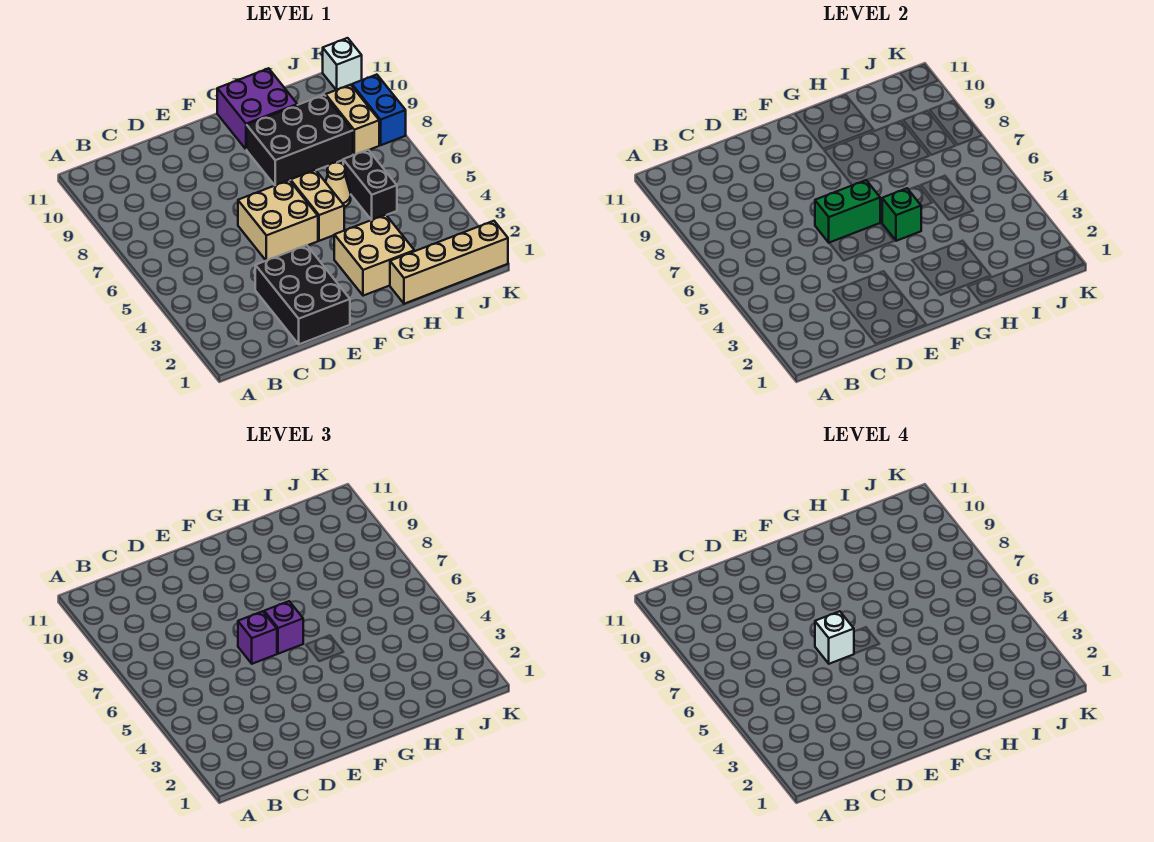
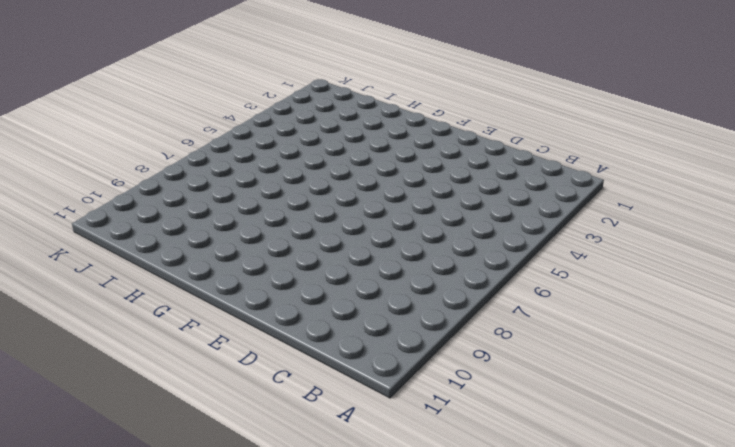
none -> black brick D1:E3 level 1
none -> tan brick E5:F6 level 1
none -> tan brick G2:H3 level 1

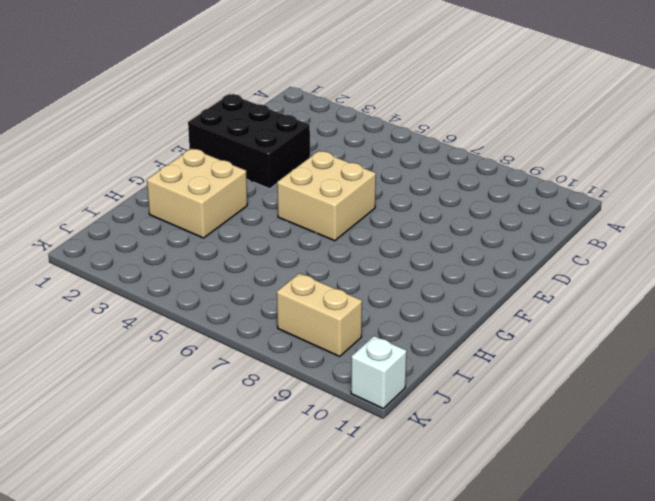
none -> tan brick G5:G6 level 1
none -> black brick G8:I9 level 1
none -> purple brick G10:H11 level 1

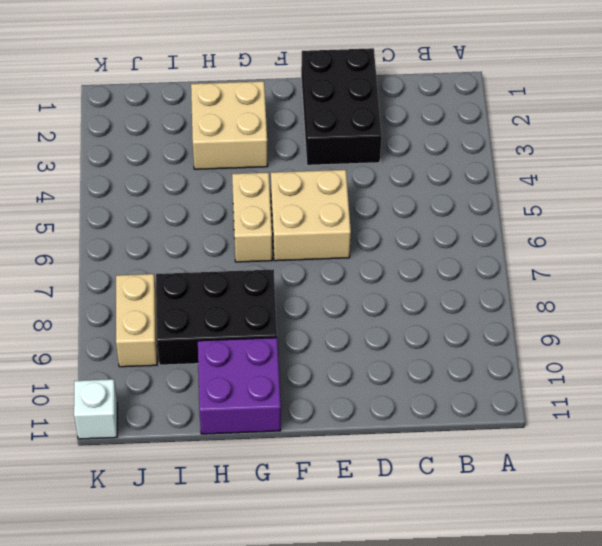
none -> tan brick H1:K1 level 1
none -> tan cone H6 level 1
none -> black brick I5:I6 level 1

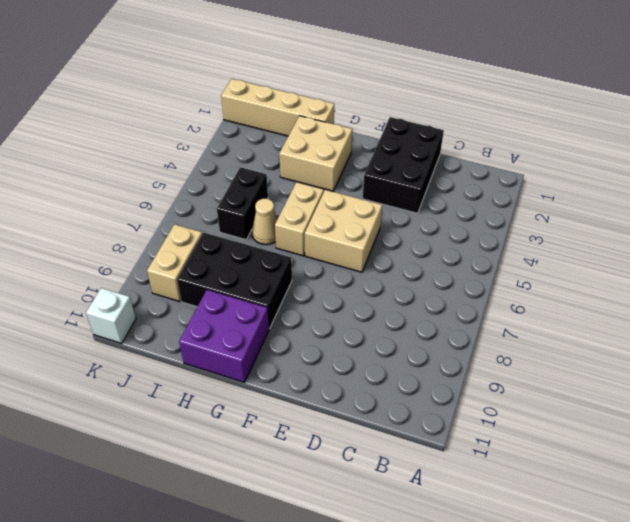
none -> blue brick K8:K9 level 1
none -> green brick E6:F6 level 2
none -> green brick G5 level 2

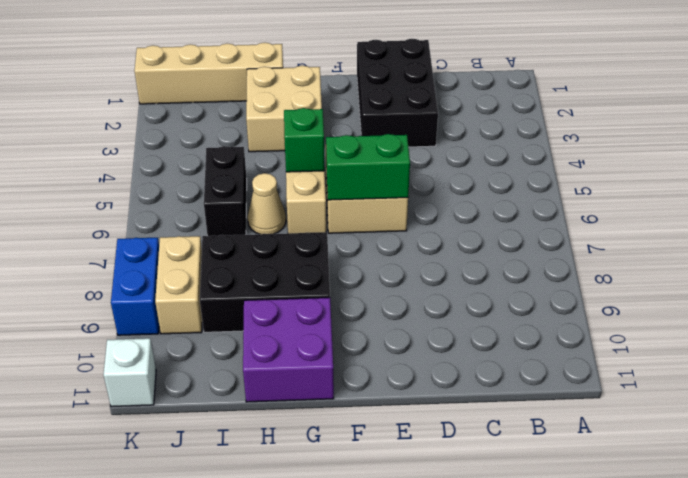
none -> purple brick E6 level 3
none -> purple brick F6 level 3
none -> white brick E6 level 4

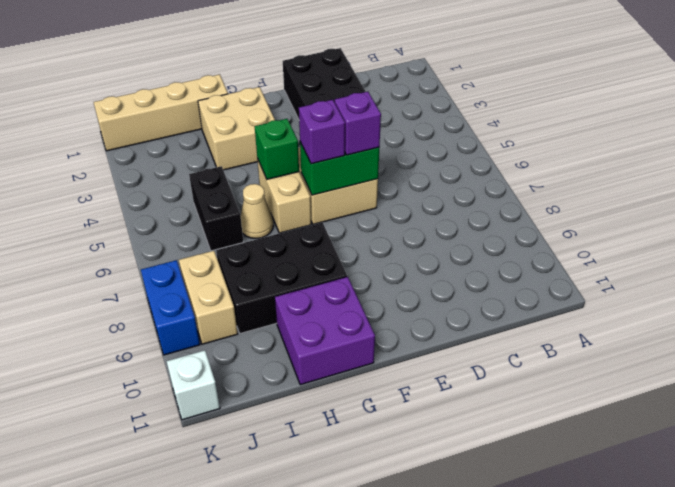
none -> white brick E6 level 4

